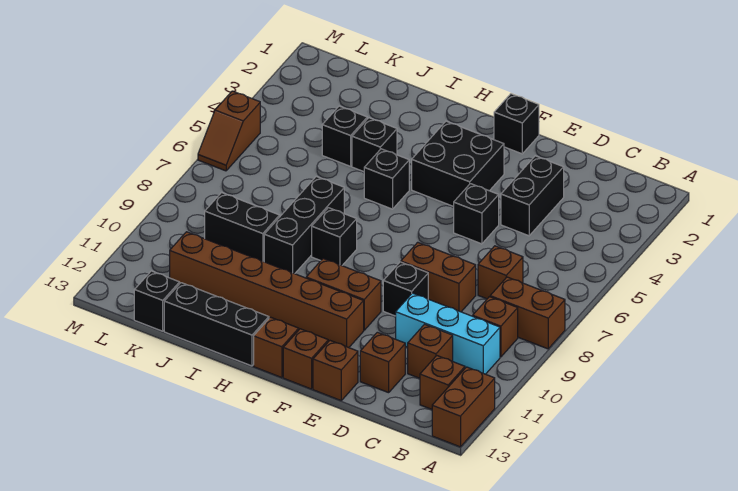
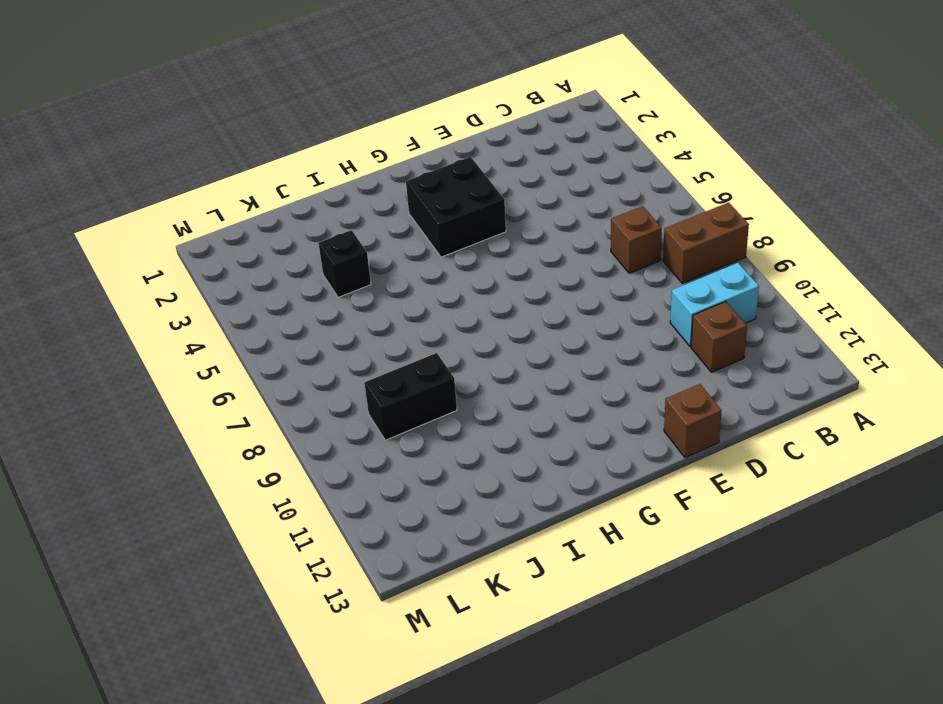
cyan brick B10:C10 level 1 -> cyan brick B10:D10 level 1
none -> brown brick A12:A13 level 1
none -> brown brick B9 level 1
none -> brown brick B12 level 1

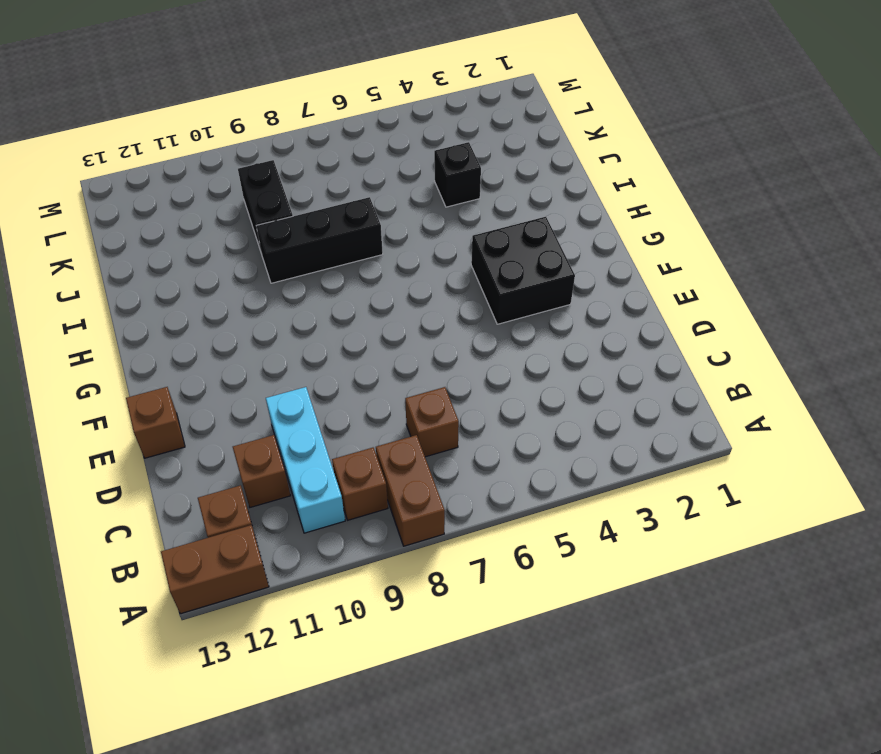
none -> black brick D3:D4 level 1
none -> brown brick D8:E8 level 1
none -> brown brick D12 level 1

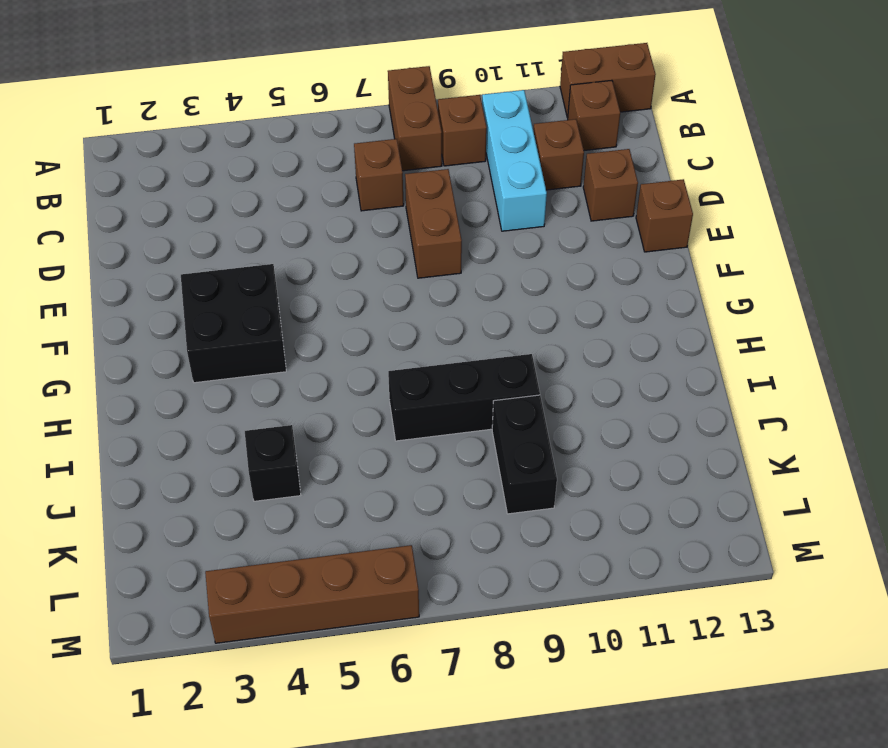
brown brick M3:M6 level 1 -> brown slope M5:M6 level 1 top 5
none -> black brick D3:D4 level 1
none -> black brick E5 level 1
none -> black brick E9 level 1

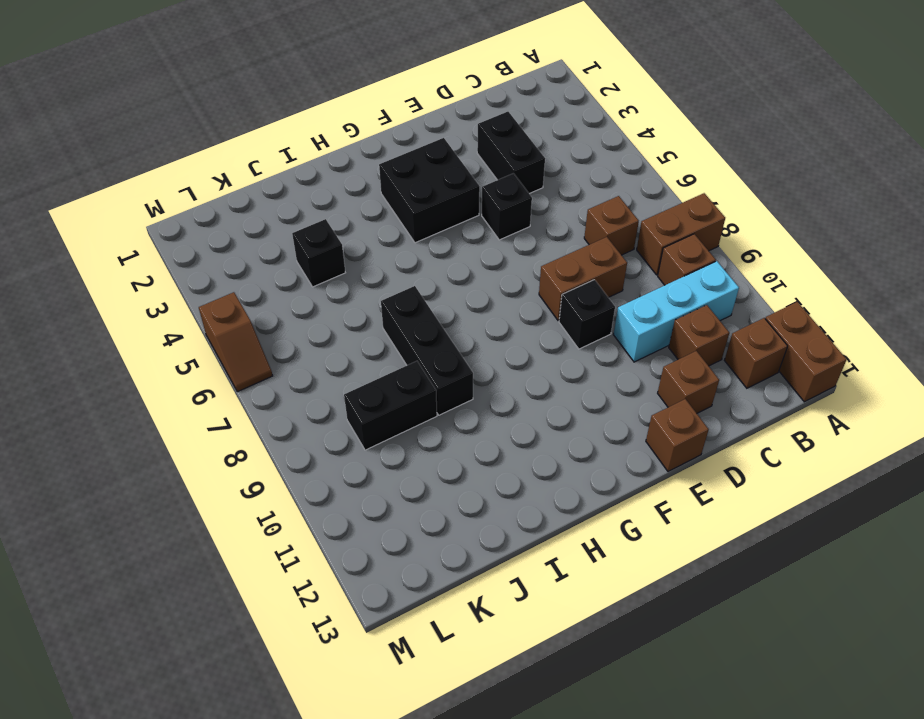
none -> black brick F1 level 1
none -> brown brick F10:G10 level 1
none -> brown brick F11:K11 level 1

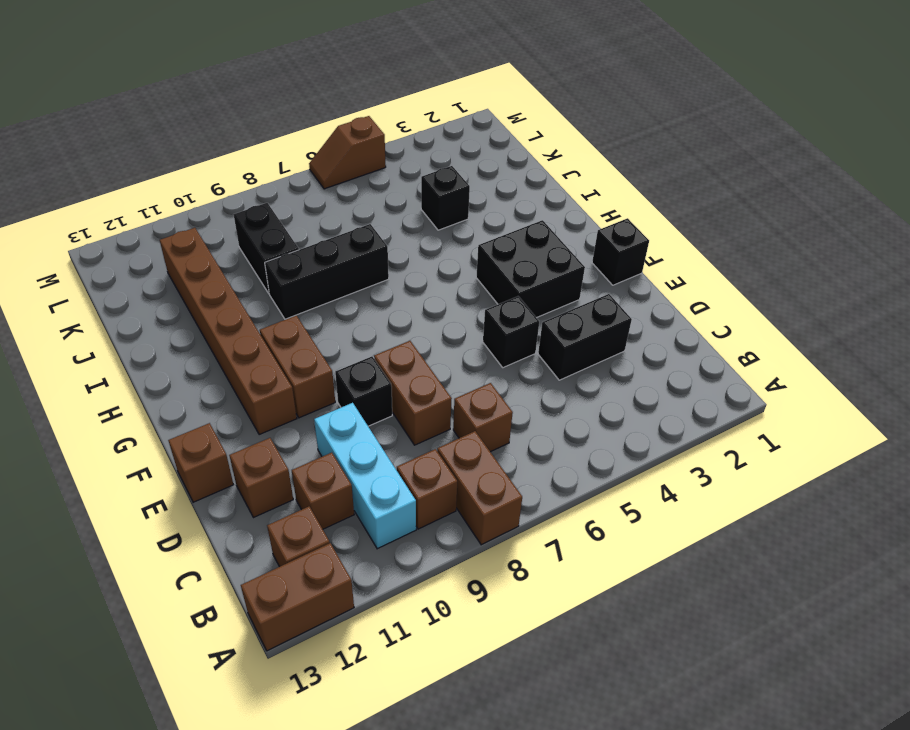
none -> brown brick F13 level 1
none -> brown brick G13 level 1
none -> black brick H5 level 1

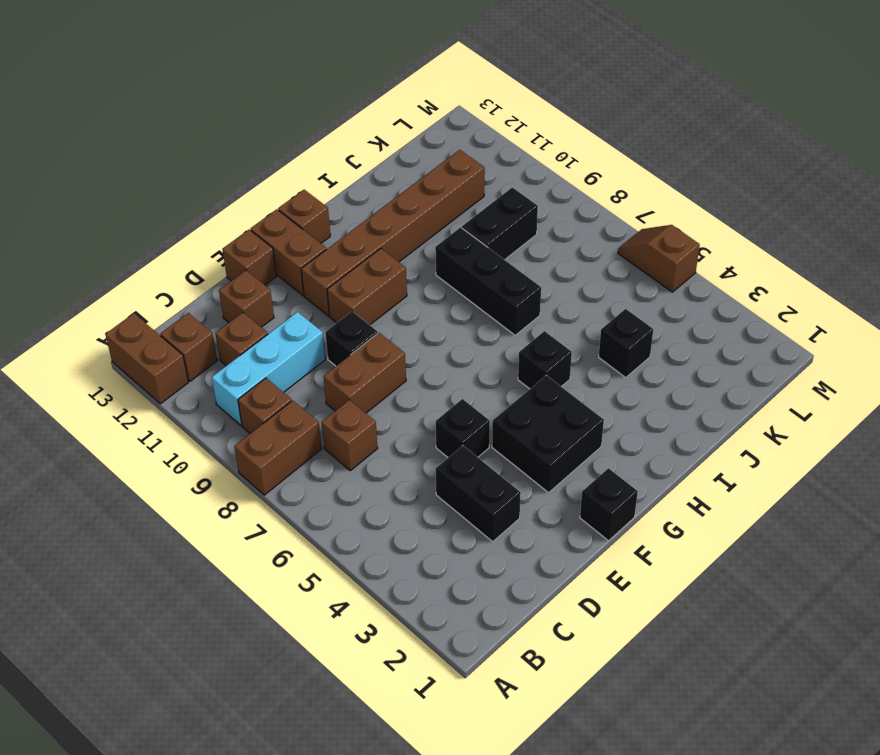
brown brick F12:F13 level 1 -> brown brick F13 level 1
none -> black brick H8 level 1
none -> black brick H13:J13 level 1
none -> black brick I4 level 1

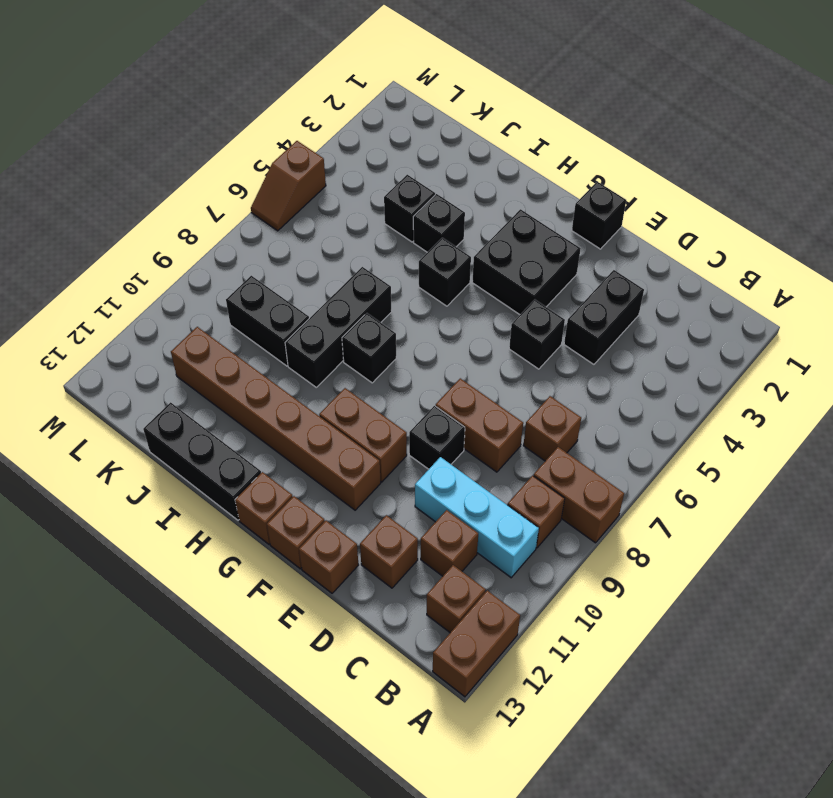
none -> black brick K13 level 1

